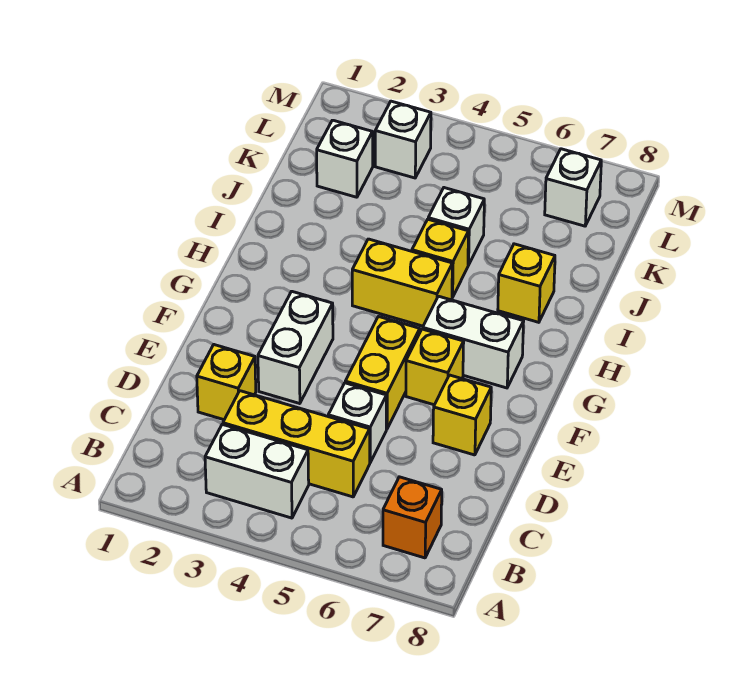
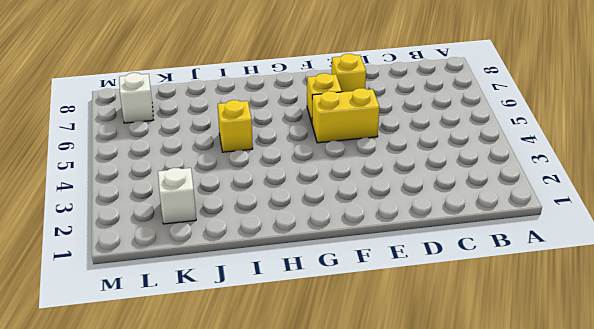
none -> white brick B3:B4 level 1
none -> orange brick B7 level 1
none -> yellow brick C3:C5 level 1

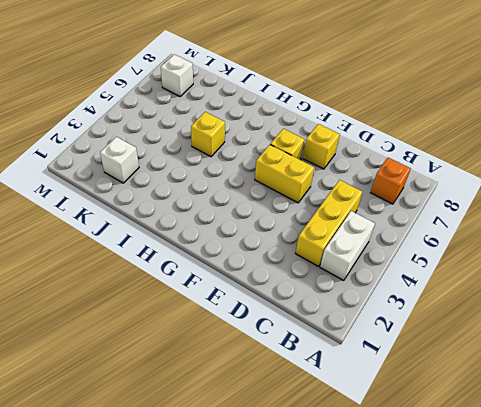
none -> yellow brick D2 level 1
none -> white brick D5 level 1
none -> white brick E3:F3 level 1

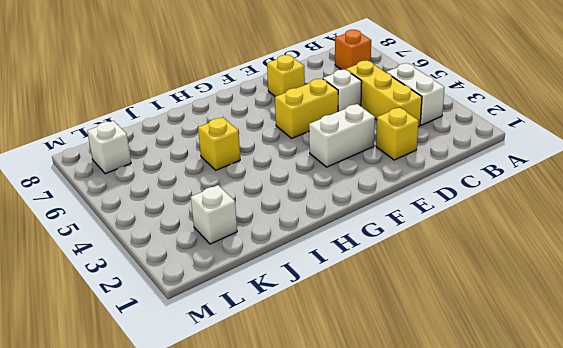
none -> yellow brick F6 level 1
none -> white brick G6:G7 level 1
none -> yellow brick H4:H5 level 1

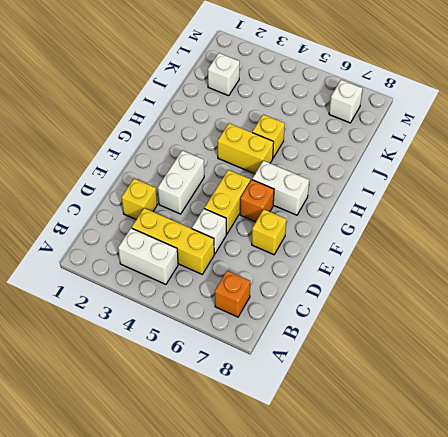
orange brick F6 level 1 -> yellow brick F6 level 1
none -> yellow brick I7 level 1
none -> white brick J5 level 1
none -> white brick L3 level 1

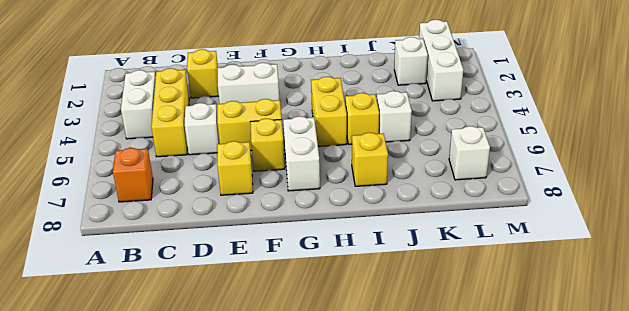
white brick L1:L3 level 1 -> white brick L3 level 1

